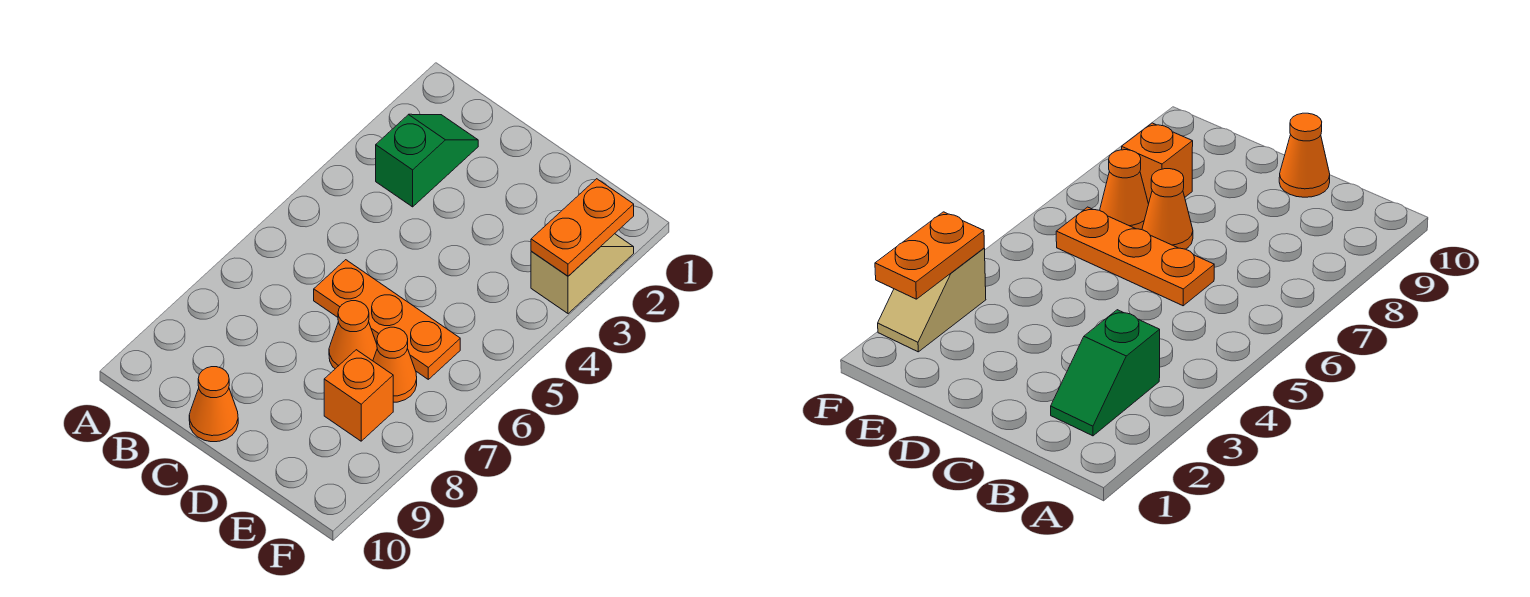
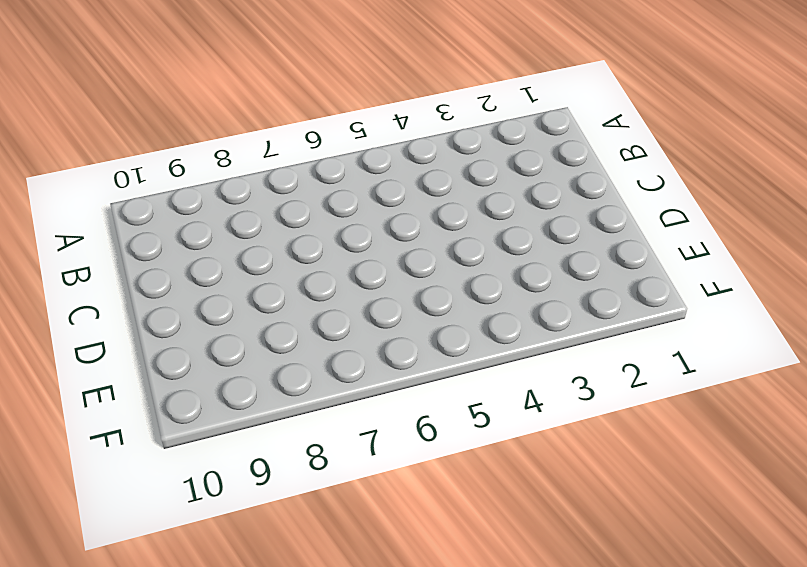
none -> green slope B2:B3 level 1 top 3
none -> orange plate C6:E6 level 1

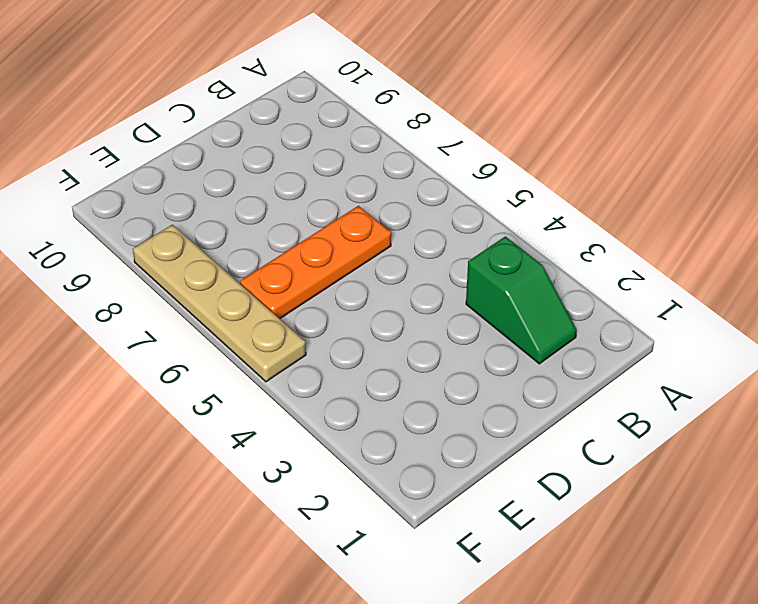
tan plate F5:F8 level 1 -> none
none -> orange cone C10 level 1
none -> orange cone D7 level 1

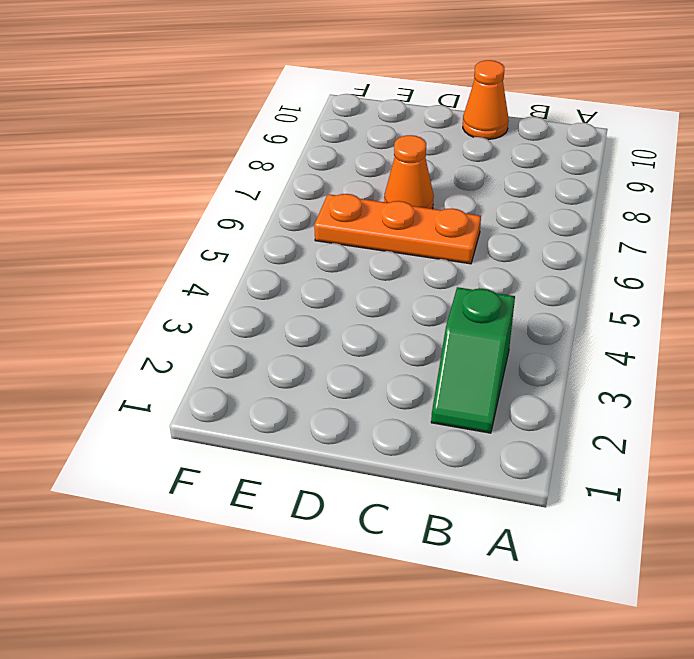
none -> orange cone E7 level 1
none -> orange brick E8 level 1

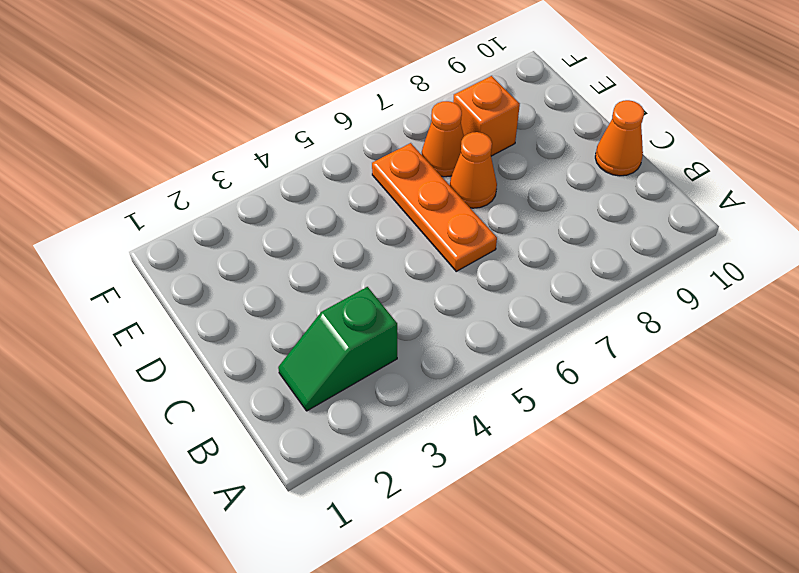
none -> tan slope F2:F3 level 1 top 3
none -> orange plate F2:F3 level 2

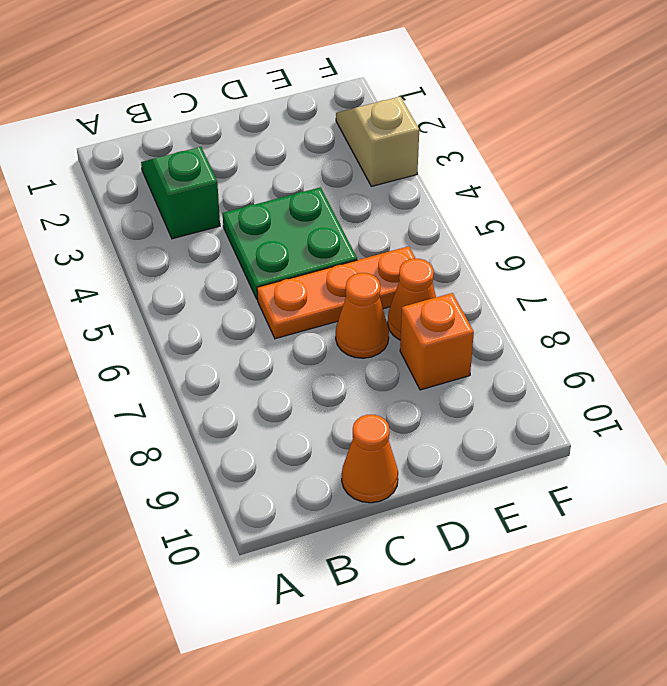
green plate C4:D5 level 1 -> none
none -> orange plate F2:F3 level 2

